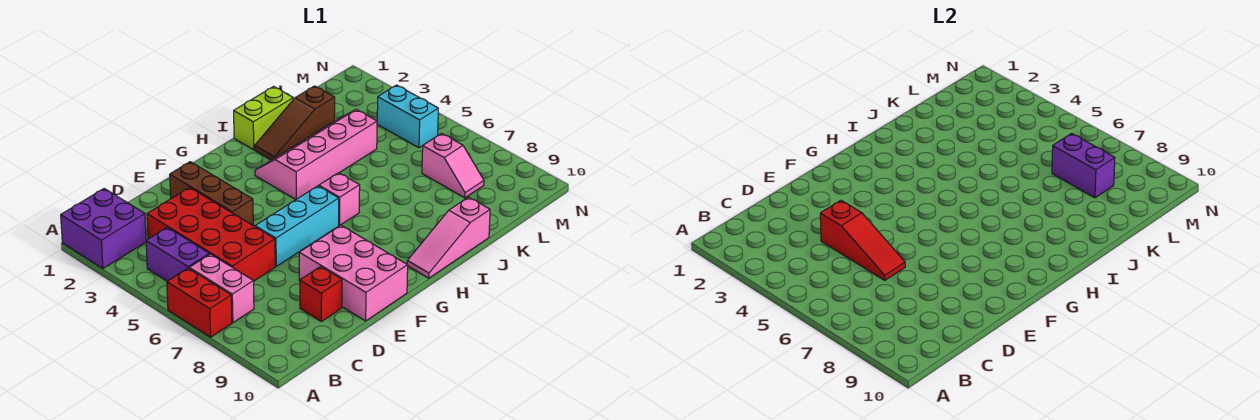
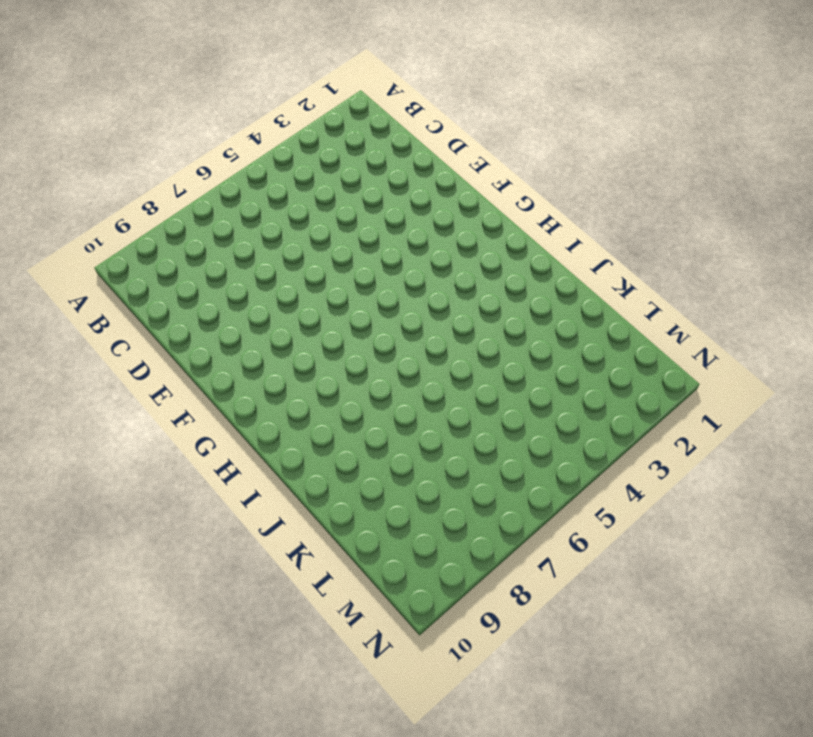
none -> purple brick A1:B2 level 1
none -> red brick A6:A7 level 1
none -> purple brick B4:B5 level 1

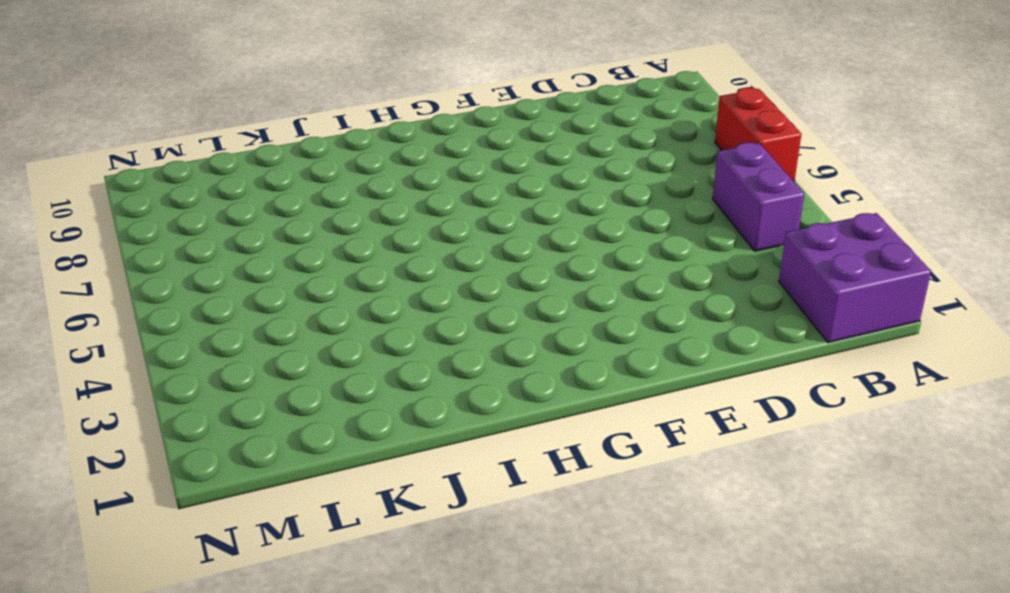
none -> pink brick B6:B7 level 1
none -> red brick C3:D6 level 1
none -> red brick D9 level 1

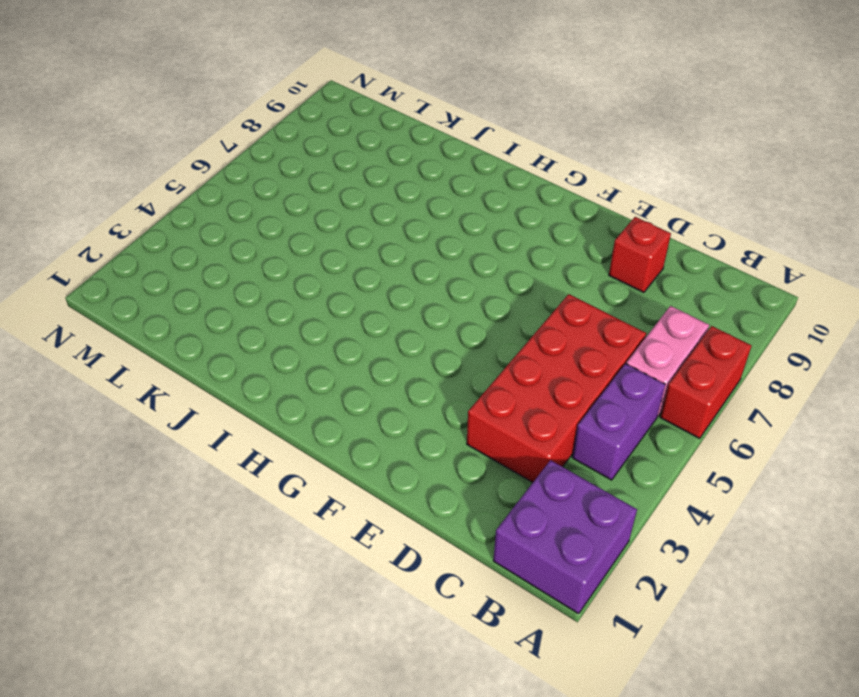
none -> brown brick E2:E4 level 1
none -> cyan brick E6:G6 level 1
none -> pink brick E8:F10 level 1

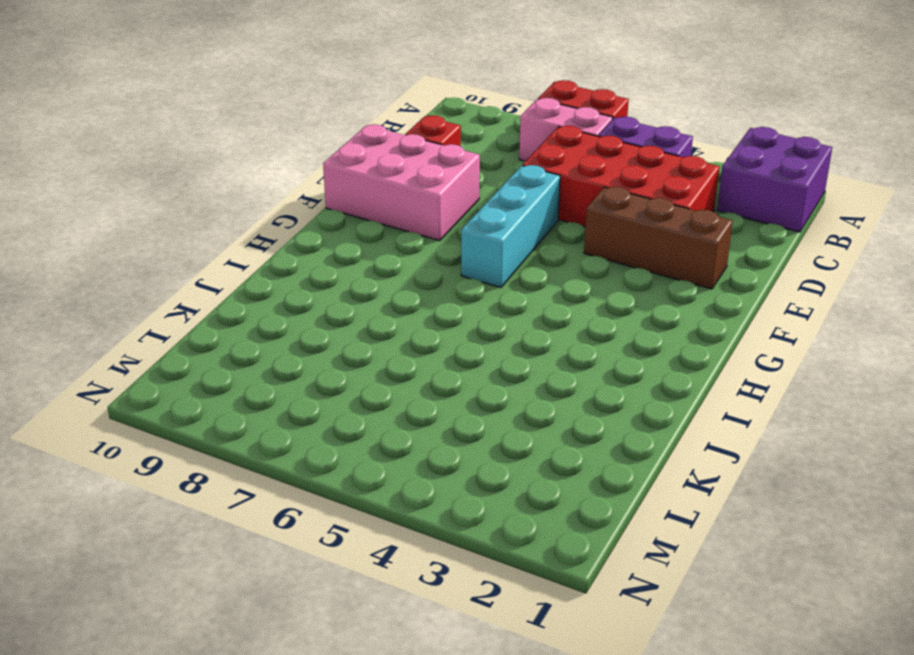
none -> pink slope H3:K4 level 1 top 4
none -> pink brick H6 level 1
none -> pink slope H10:J10 level 1 top J

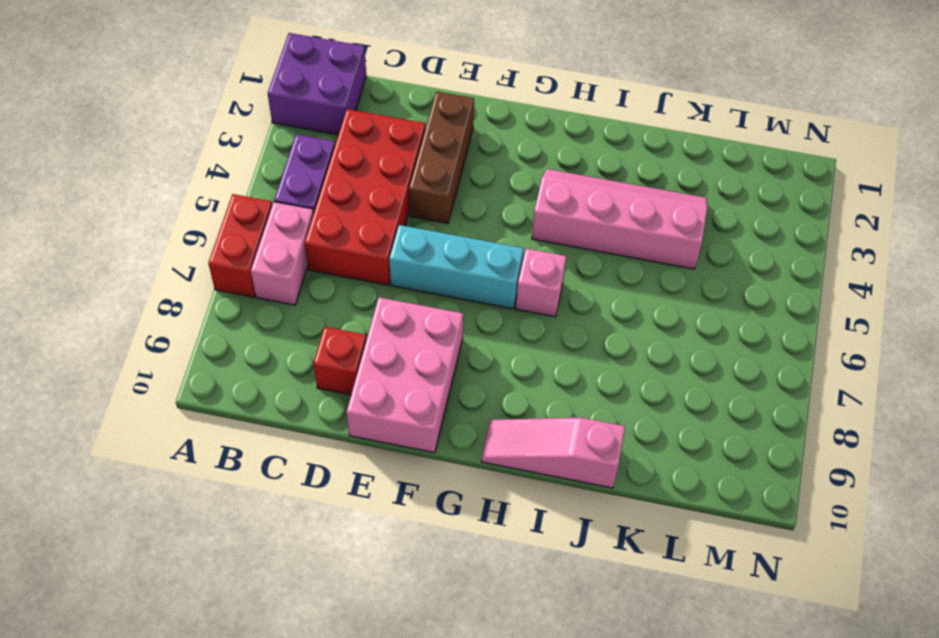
none -> lime brick I1:J1 level 1
none -> brown slope I2:K2 level 1 top K
none -> pink slope L7:L8 level 1 top 7

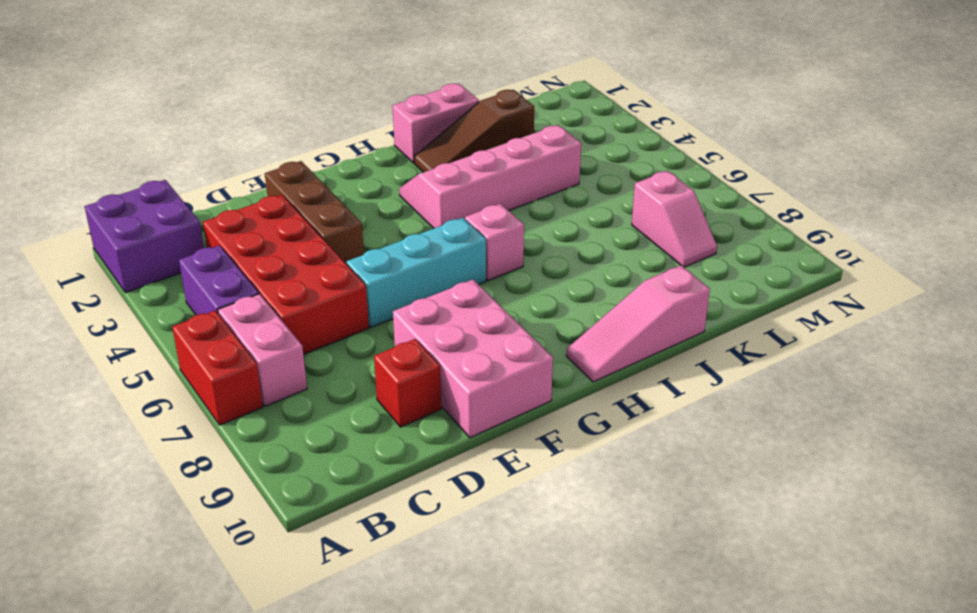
pink brick I1:J1 level 1 -> lime brick I1:J1 level 1
none -> cyan brick M4:M5 level 1
none -> red slope D4:D6 level 2 top 4
none -> purple brick L7:L8 level 2

